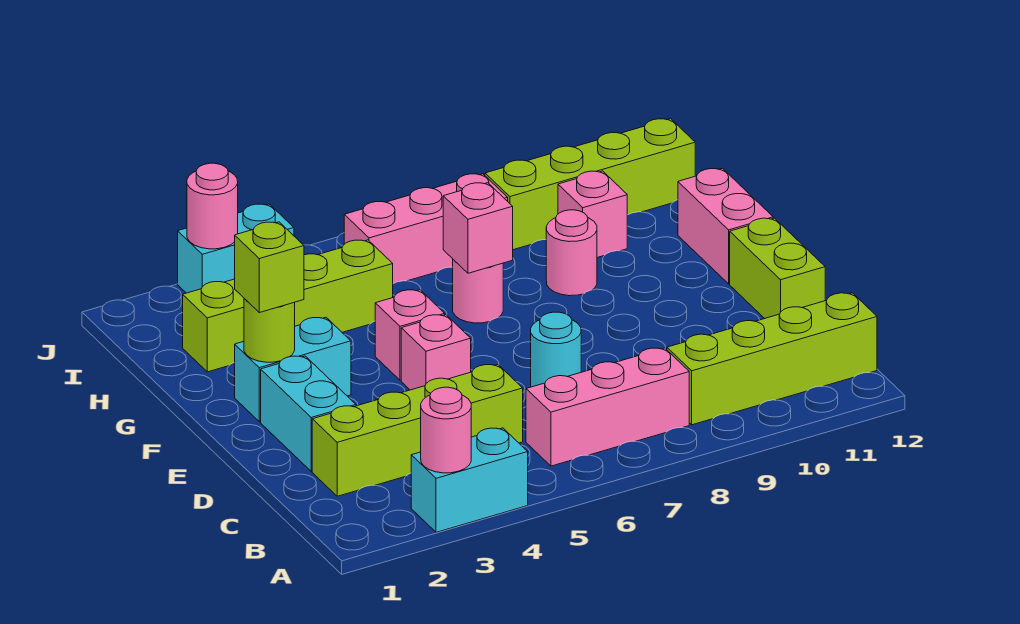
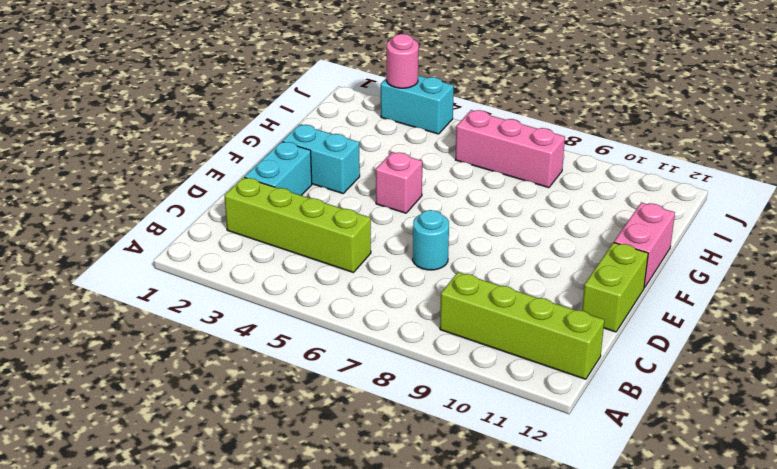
none -> cyan brick A3:A4 level 1
none -> pink brick B6:B8 level 1
none -> pink brick E5 level 1

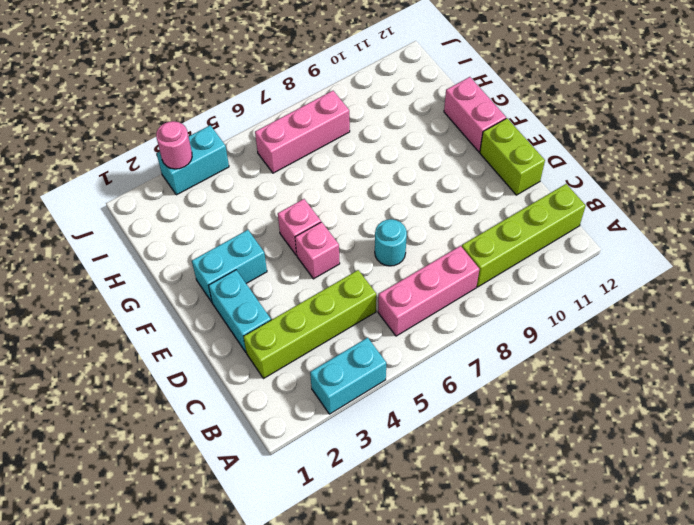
none -> pink round brick G7 level 1
none -> pink round brick G9 level 1
none -> lime brick H2:H5 level 1

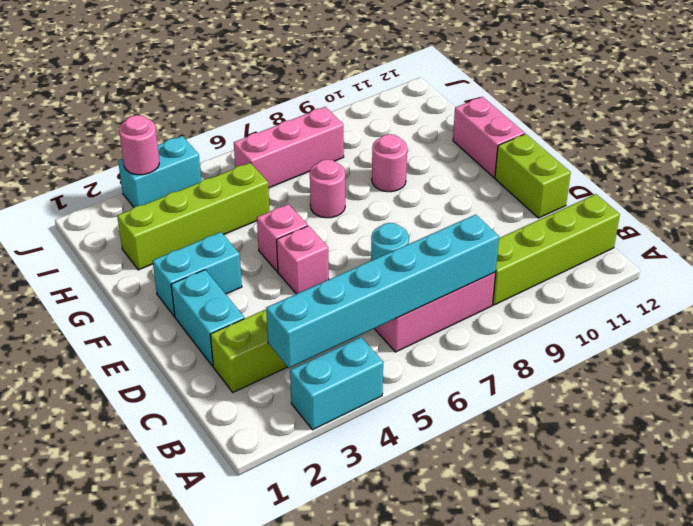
cyan brick B3:B8 level 2 -> none
none -> pink brick H10 level 1
none -> lime brick I9:I12 level 1
none -> pink round brick A3 level 2

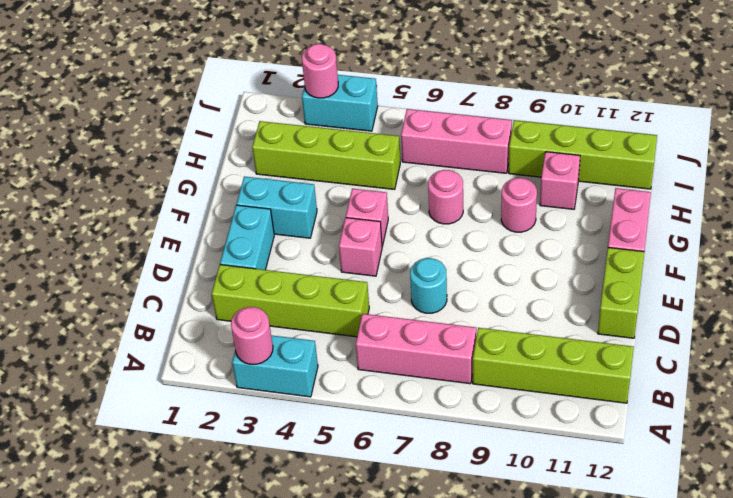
none -> lime round brick F2 level 2
none -> pink brick G7 level 2
none -> lime brick F2 level 3

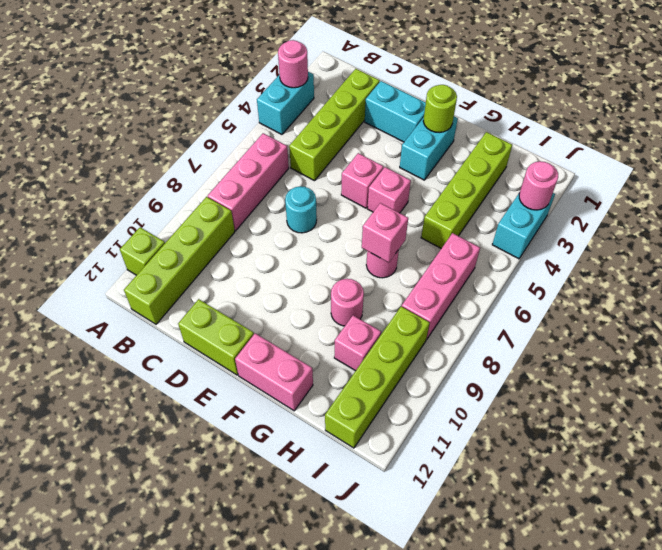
lime brick A11 level 1 -> lime brick F2 level 3

